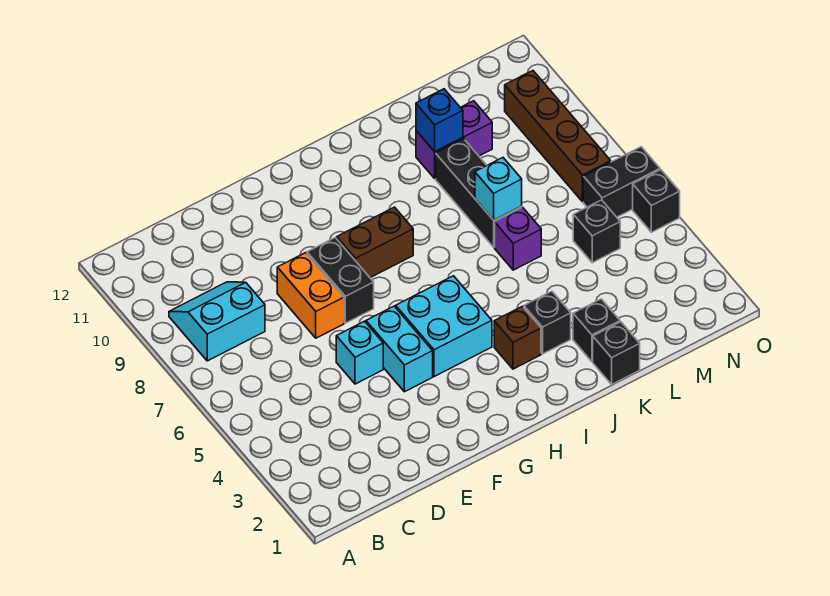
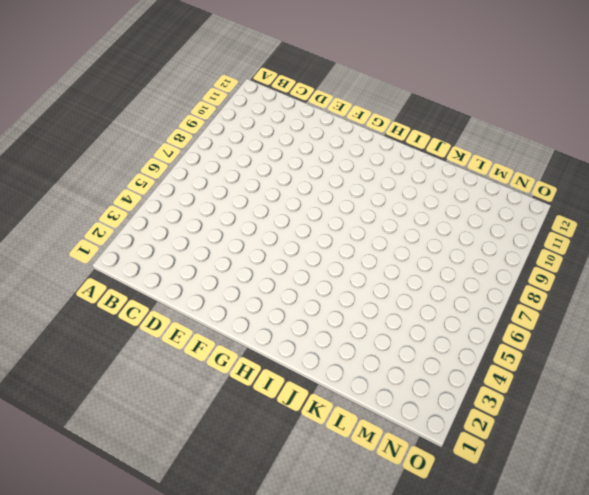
none -> cyan slope B8:C9 level 1 top 8
none -> cyan brick E5 level 1
none -> orange brick E7:E8 level 1

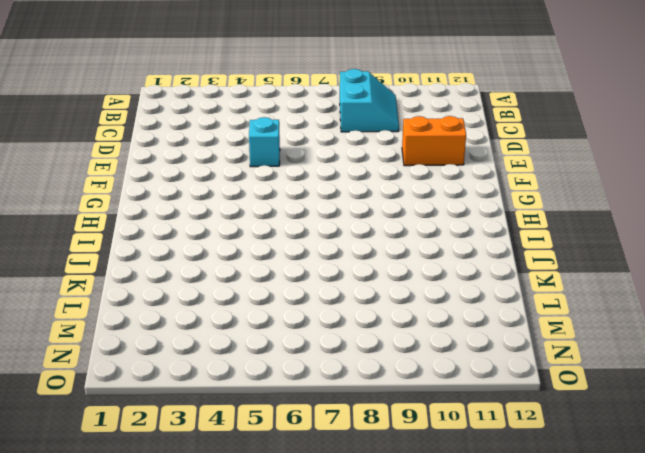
orange brick E10:E11 level 1 -> orange brick E7:E8 level 1
none -> cyan brick F4:F5 level 1
none -> black brick F7:F8 level 1
none -> cyan brick G4:H5 level 1

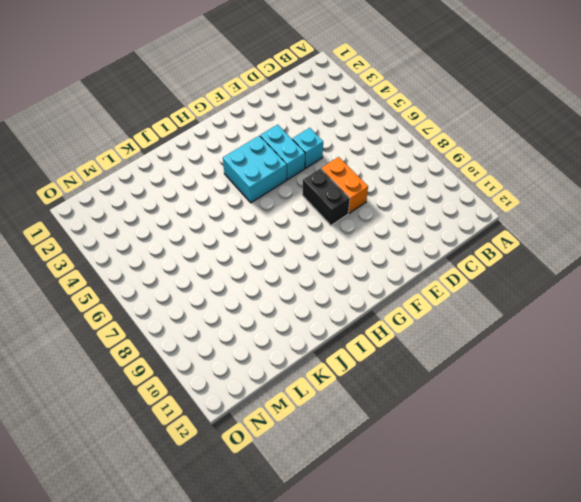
none -> cyan slope B8:C9 level 1 top 8
none -> brown brick G8:H8 level 1
none -> brown brick I3 level 1

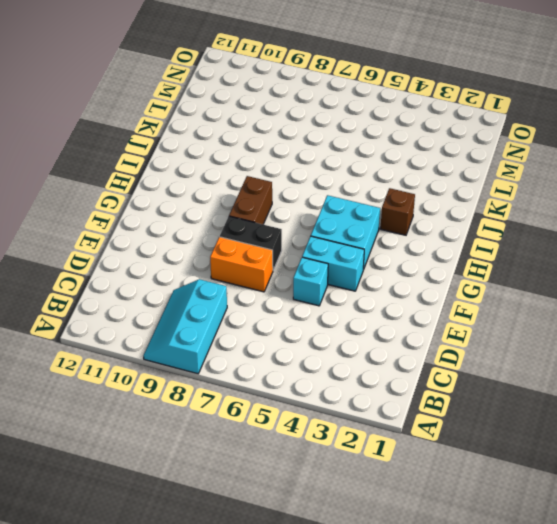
cyan slope A8:C9 level 1 top 8 -> cyan slope B8:C9 level 1 top 8
none -> black brick J3 level 1
none -> black brick K1 level 1
none -> black brick K2 level 1

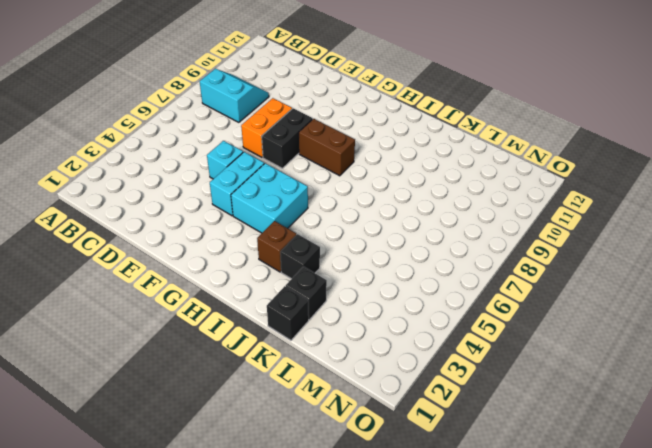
none -> purple brick K6 level 1
none -> black brick K7:K9 level 1
none -> purple brick K10:L10 level 1

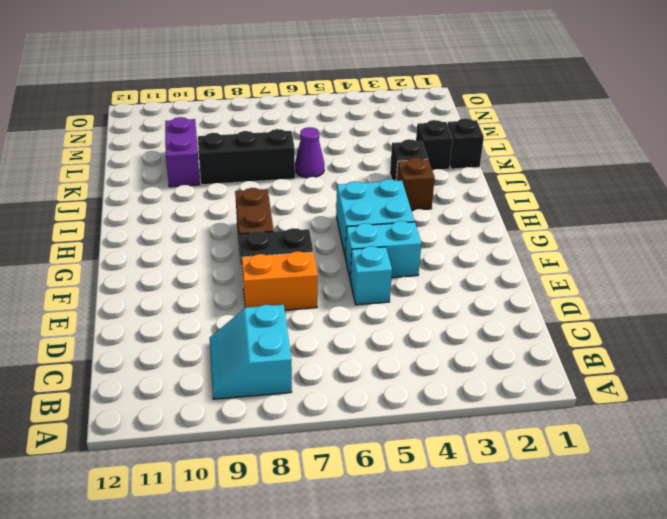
purple cone K6 level 1 -> purple brick K6 level 1
none -> black brick M5 level 1
none -> black brick N6:O6 level 1
none -> brown brick N7:N10 level 1

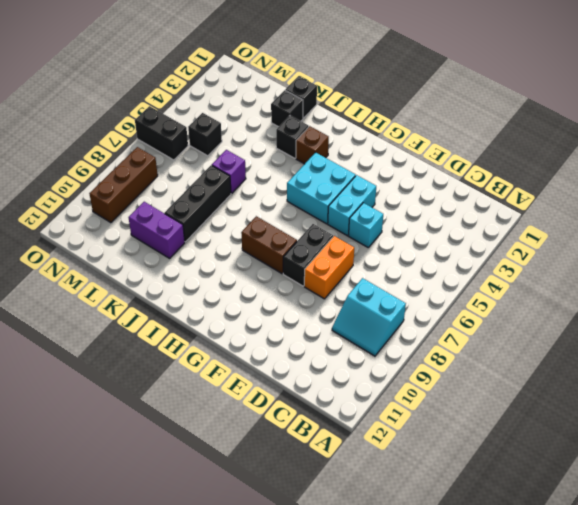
brown brick N8:N10 level 1 -> brown brick N7:N10 level 1
none -> black brick O5 level 1
none -> cyan brick K7 level 2
none -> blue brick K10 level 2

